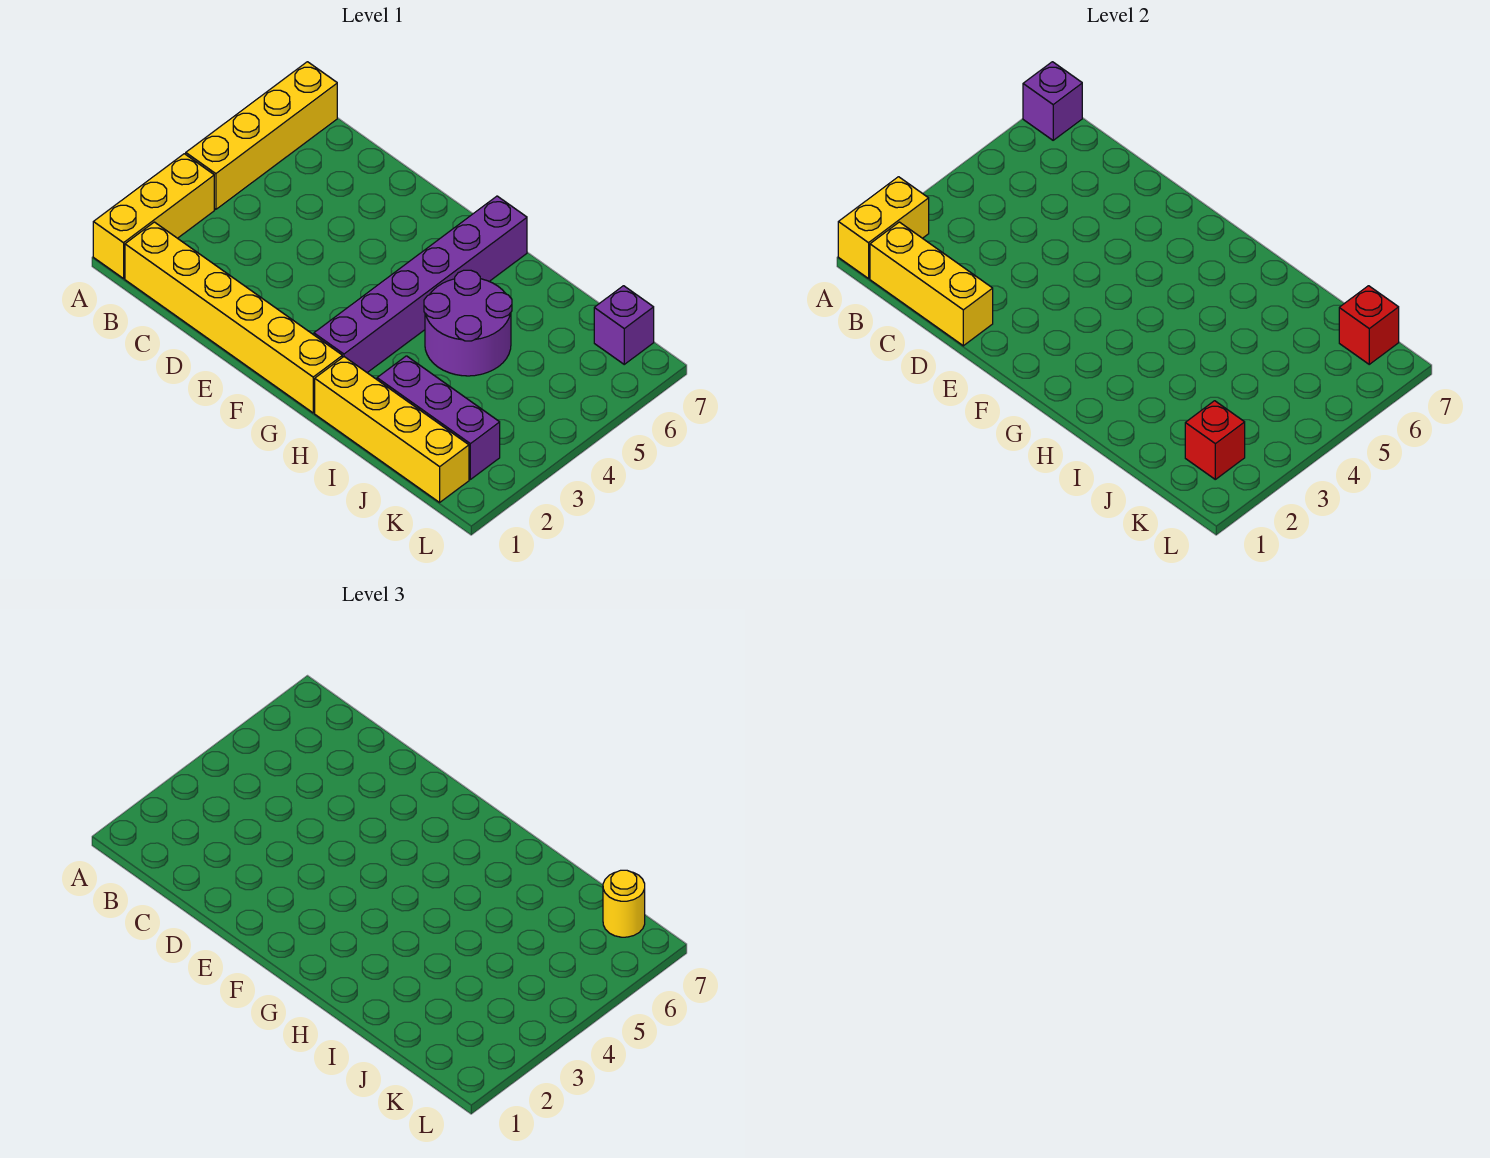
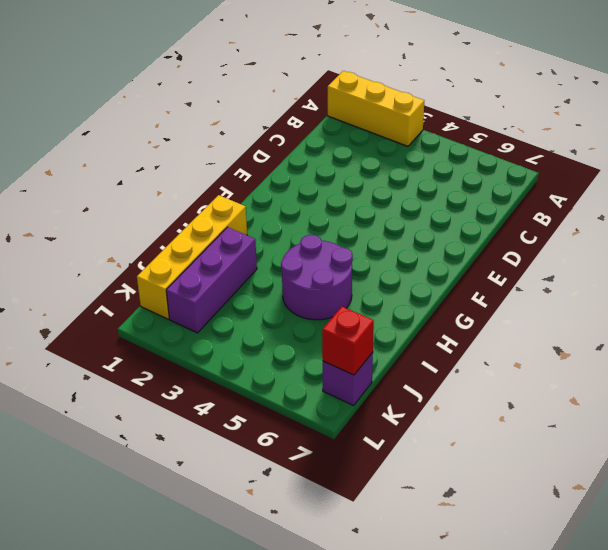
none -> yellow brick A4:A7 level 1
none -> yellow brick B1:G1 level 1
none -> purple brick G2:G7 level 1

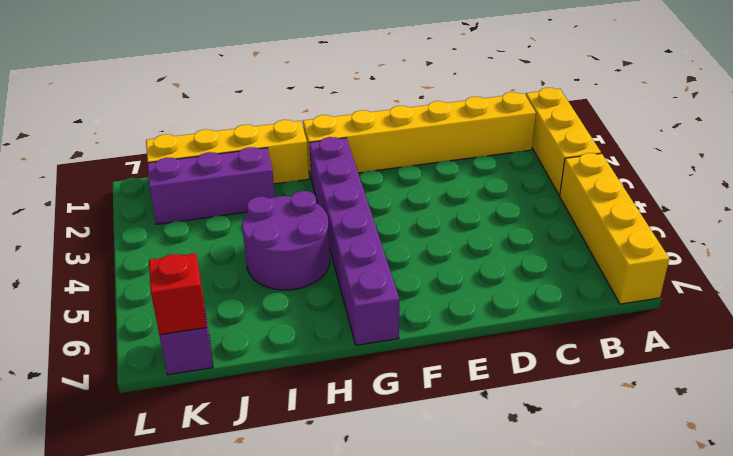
none -> yellow brick A1:A2 level 2
none -> purple brick A7 level 2
none -> yellow brick B1:D1 level 2

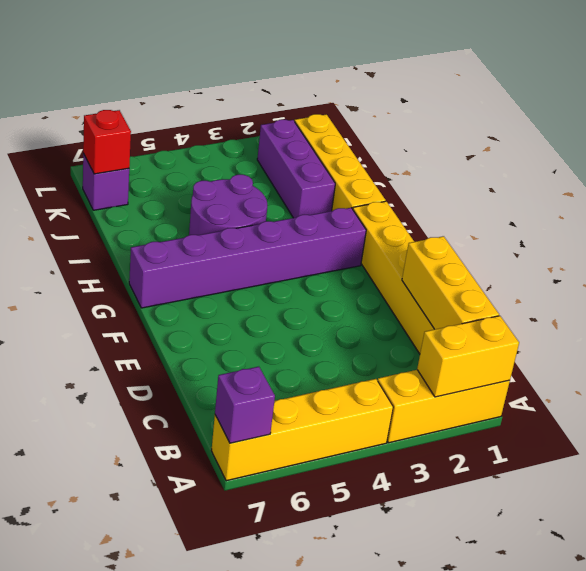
none -> red brick K2 level 2
none -> yellow round brick K7 level 3

